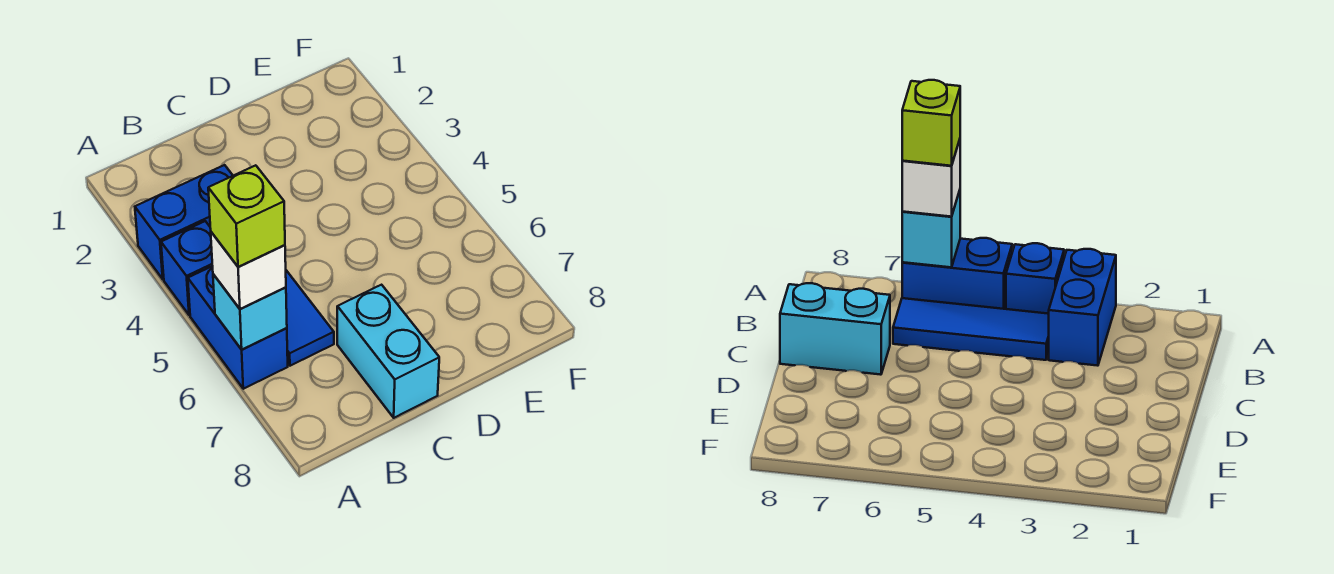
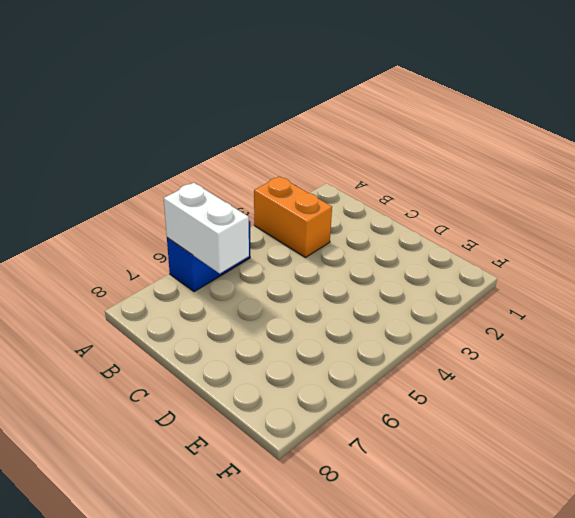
orange brick A3:B3 level 1 -> blue brick A3:B3 level 1
white brick A6:B6 level 2 -> cyan brick A6 level 2
none -> blue brick A4 level 1
none -> blue tile B4:B6 level 1

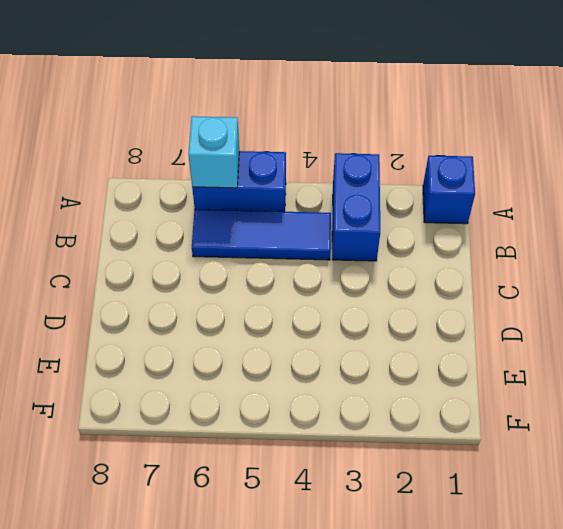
blue brick A1 level 1 -> blue brick A4 level 1
none -> cyan brick C7:C8 level 1
none -> white brick A6 level 3

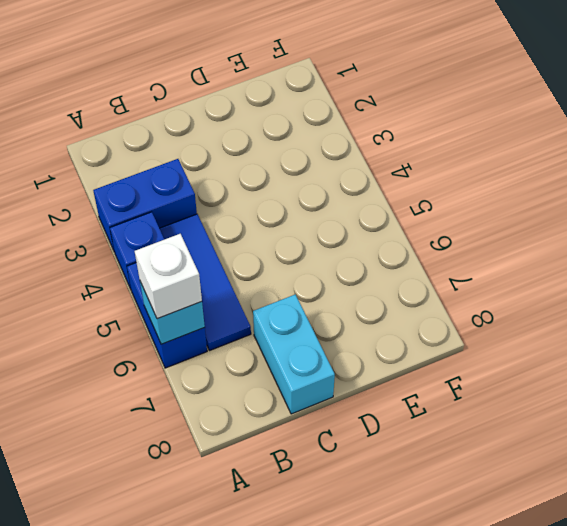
none -> lime brick A6 level 4

